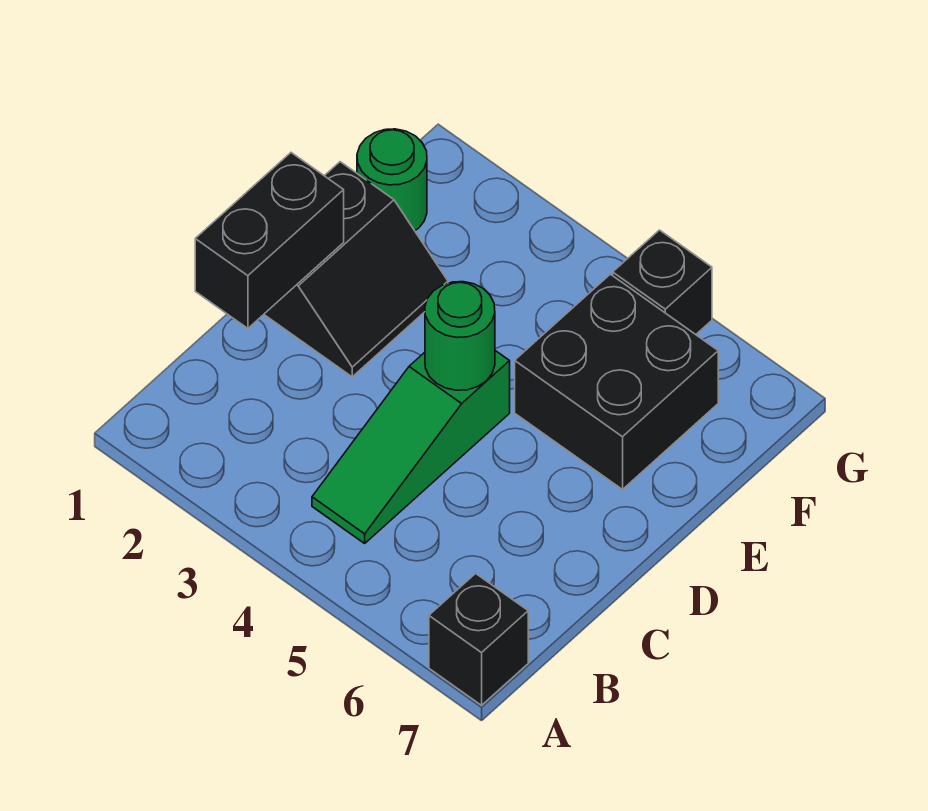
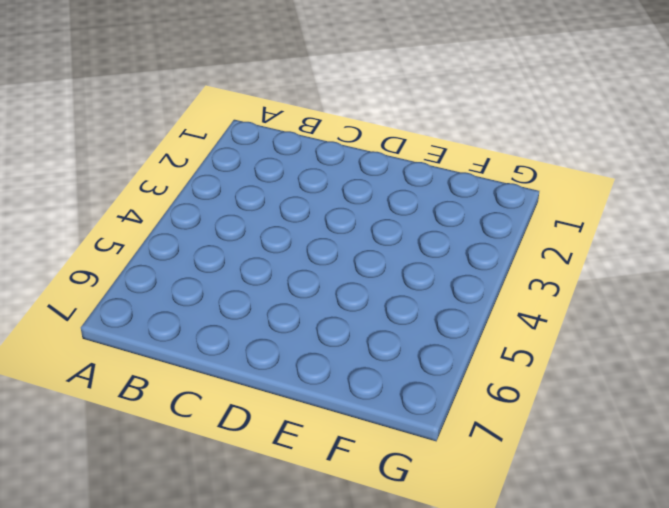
none -> black brick A7 level 1
none -> green slope B4:D4 level 1 top D

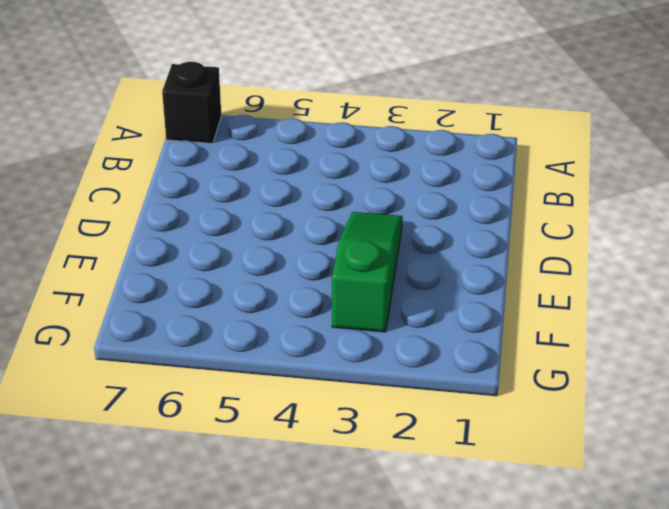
green slope D3:F3 level 1 top F -> green slope B4:D4 level 1 top D
none -> black slope D1:E2 level 1 top 1
none -> black brick E5:F6 level 1

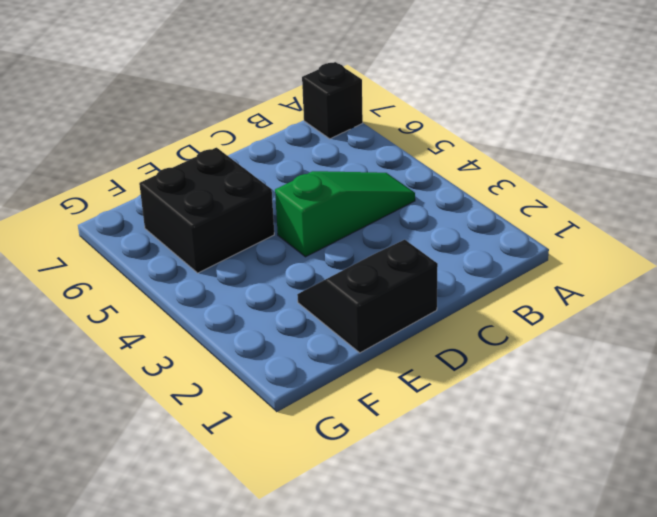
none -> green round brick F1 level 1
none -> black brick G5 level 1

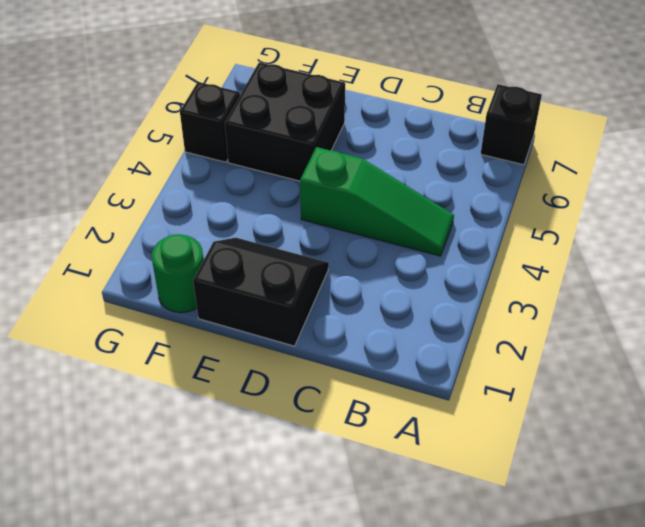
none -> black brick C1:D1 level 2
none -> green round brick D4 level 2

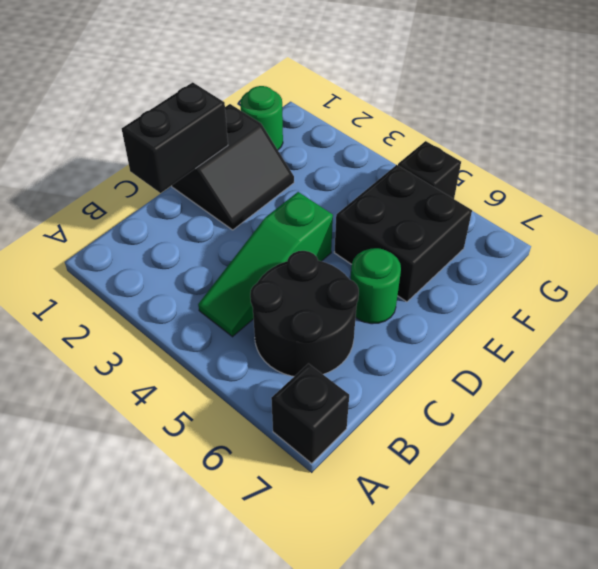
black round brick B5:C6 level 1 -> none
green round brick D6 level 1 -> green round brick D4 level 2

